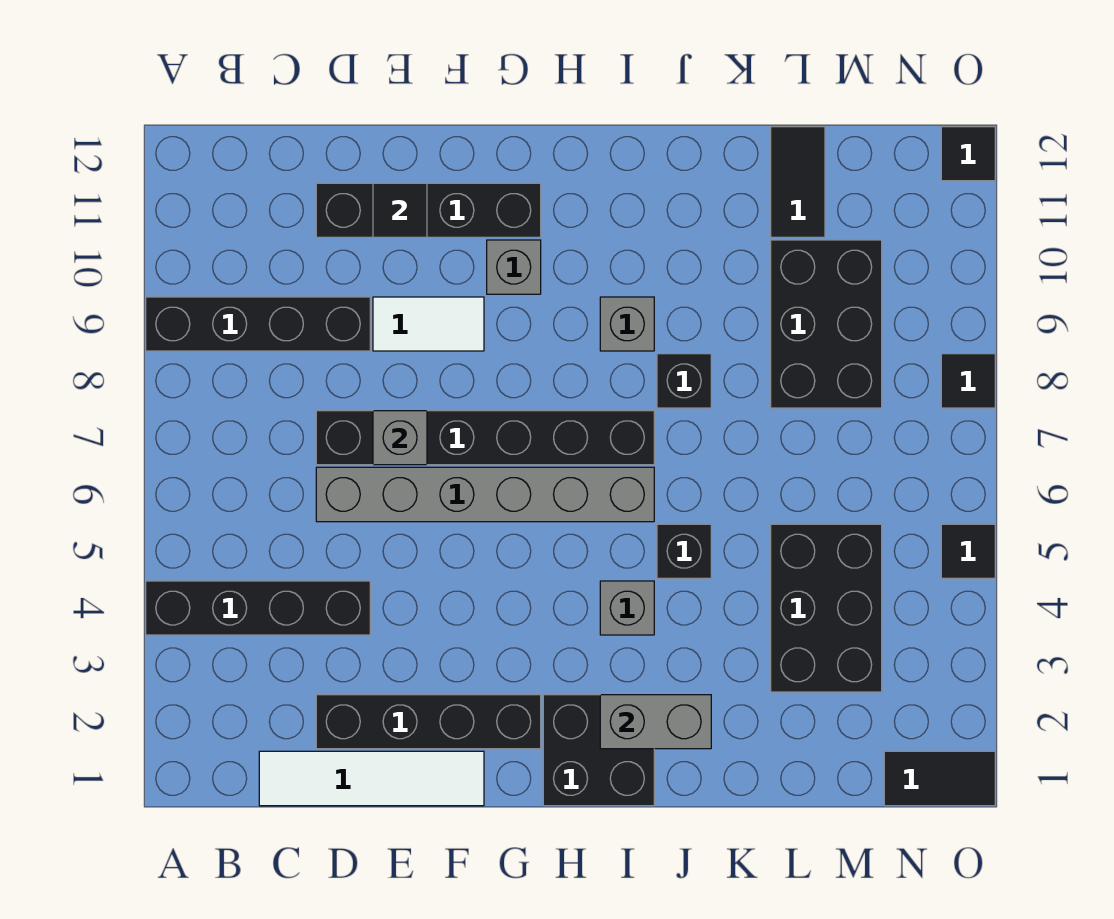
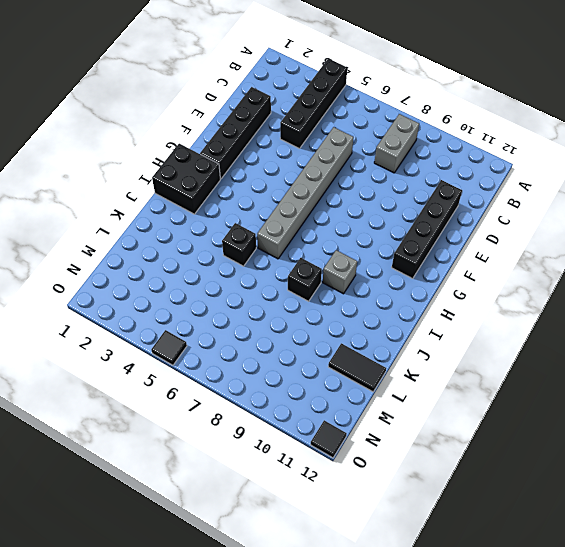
grey brick B8:C8 level 1 -> grey brick I2:J2 level 2
none -> black brick A9:D9 level 1
none -> white tile C1:F1 level 1
none -> black brick D7:I7 level 1

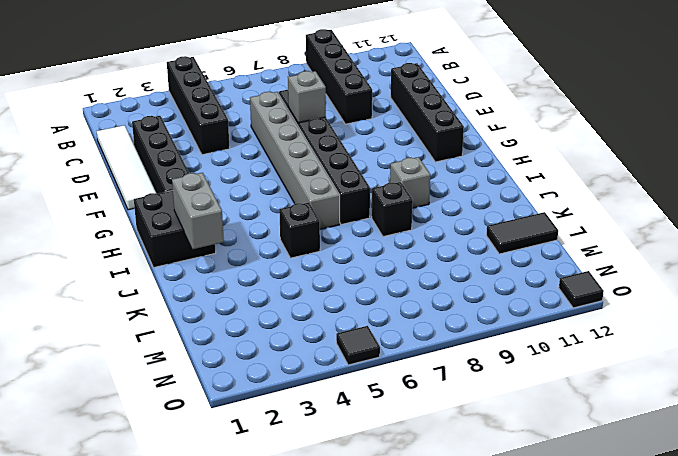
none -> white tile E9:F9 level 1
none -> grey brick G10 level 1
none -> grey brick I4 level 1

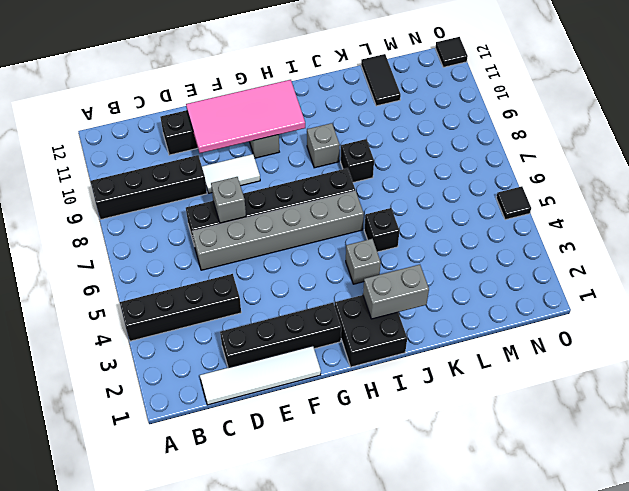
pink tile E10:H11 level 2 -> black tile E11 level 2
none -> black brick L3:M5 level 1
none -> black brick L8:M10 level 1
none -> black tile N1:O1 level 1

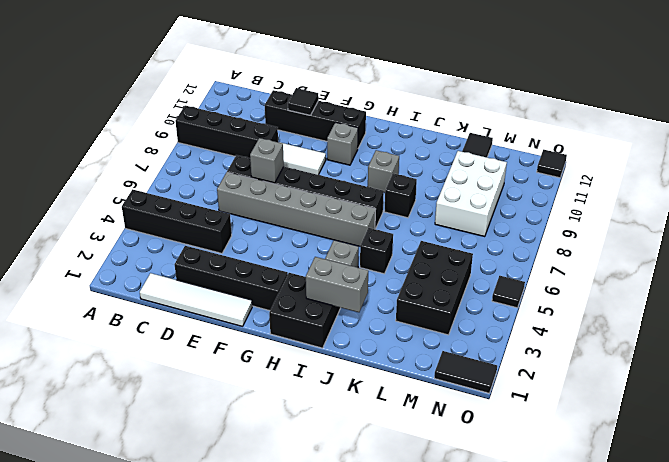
white brick L8:M10 level 1 -> black brick L8:M10 level 1
none -> black tile O8 level 1

